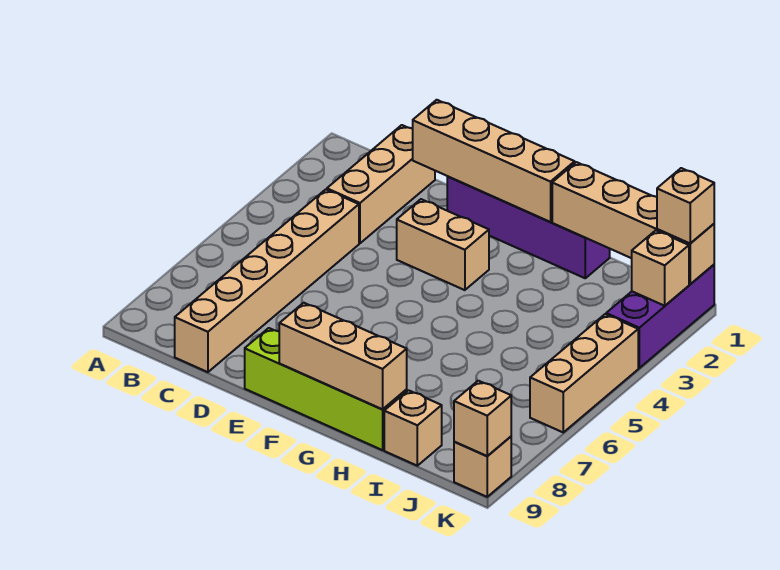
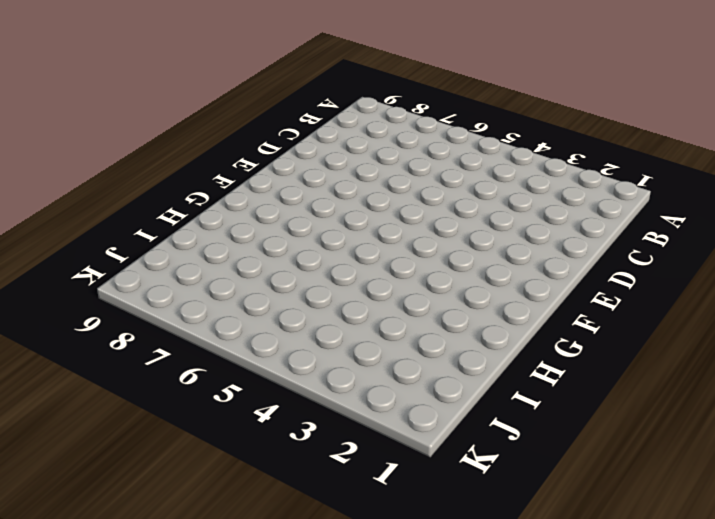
none -> tan brick C1:C3 level 1
none -> tan brick C4:C9 level 1
none -> purple brick E1:H1 level 1

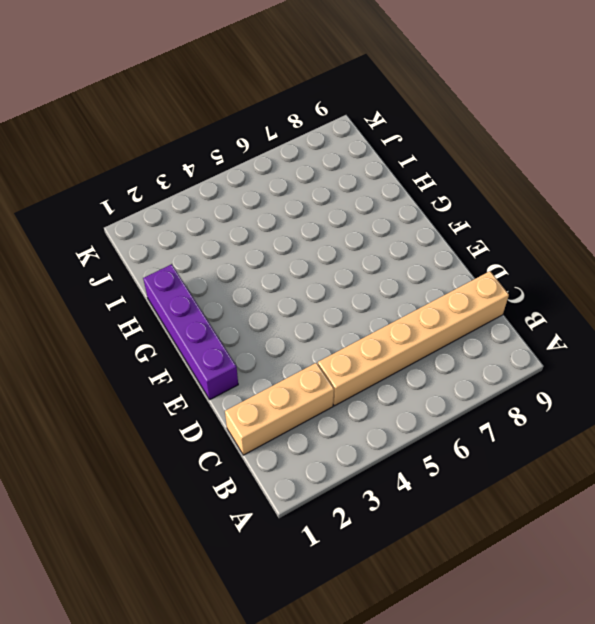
none -> tan brick E3:F3 level 1
none -> lime brick E9:H9 level 1
none -> tan brick I9 level 1

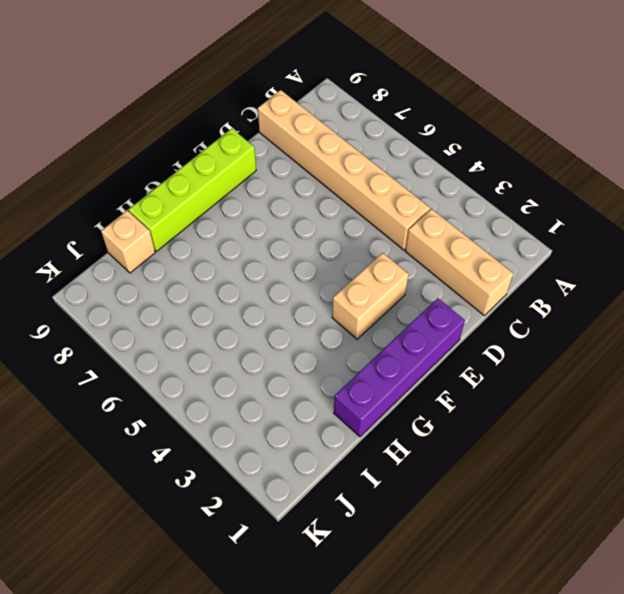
none -> purple brick K1:K3 level 1
none -> tan brick K4:K6 level 1
none -> tan brick K9 level 1

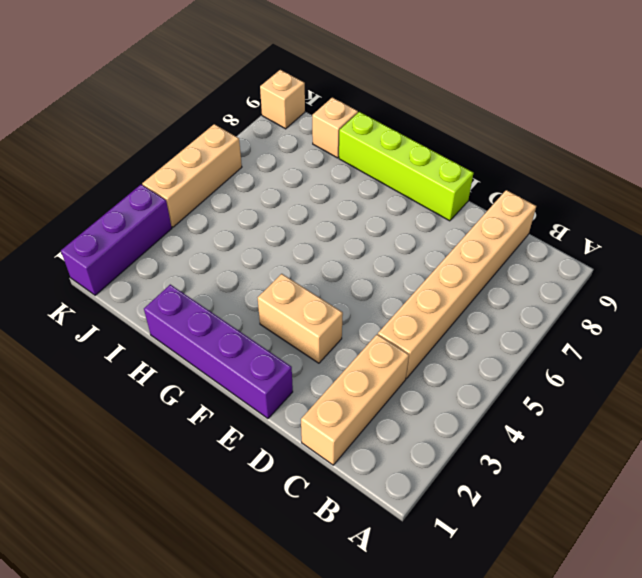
none -> tan brick D1:G1 level 2
none -> tan brick F9:H9 level 2
none -> tan brick H1:K1 level 2

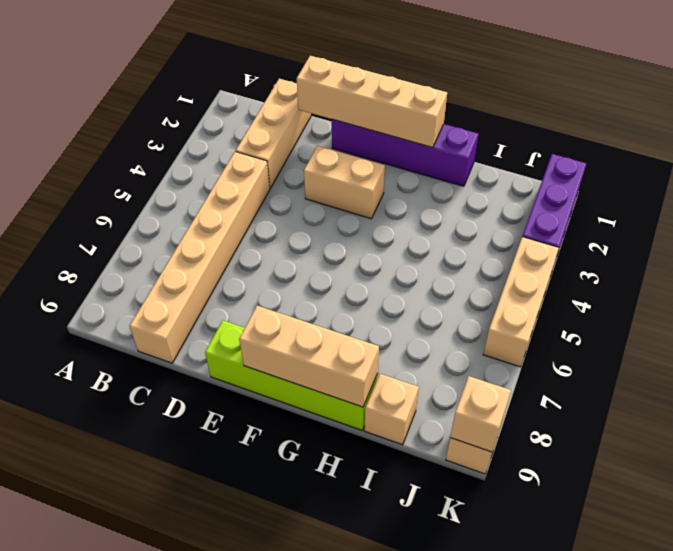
none -> tan brick H1:K1 level 2
none -> tan brick K2 level 2
none -> tan brick K1 level 3

